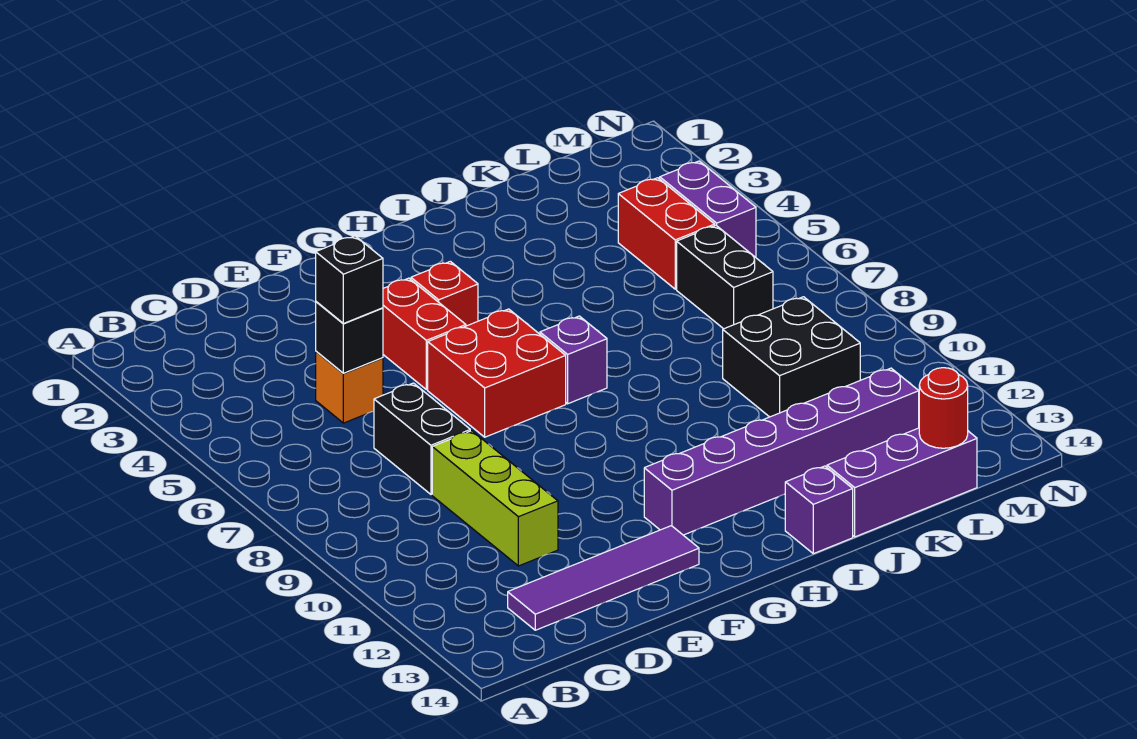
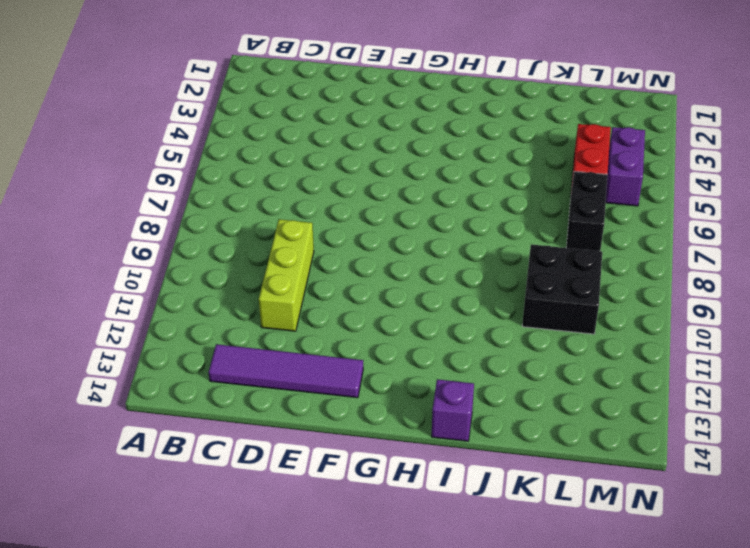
none -> orange brick D5 level 1
none -> black brick D7:D8 level 1
none -> red brick F4:F5 level 1

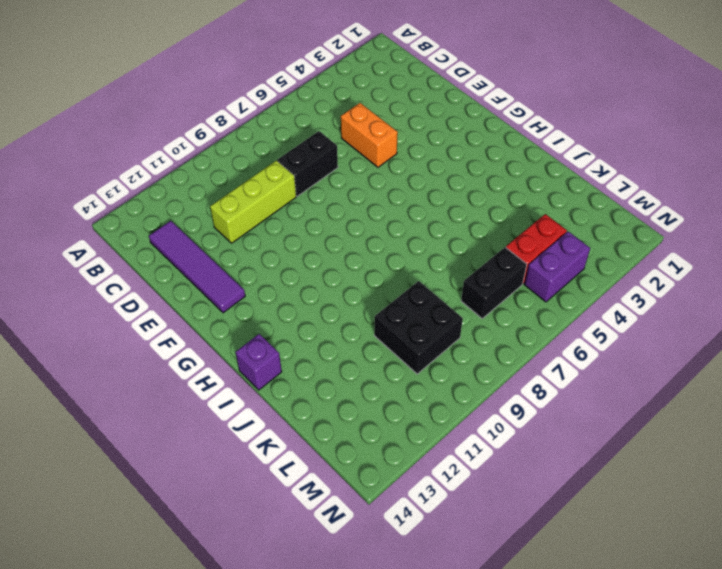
orange brick D5:E5 level 1 -> orange brick D5 level 1
none -> red brick F4:F5 level 1
none -> red brick F6:G7 level 1
none -> red brick G4 level 1

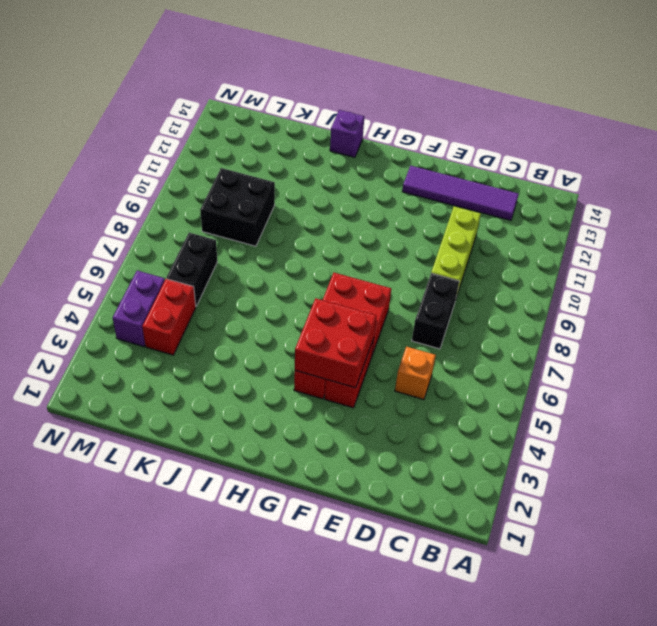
red brick F4:G5 level 2 -> none
none -> purple brick G12:L12 level 1
none -> purple brick H7 level 1
none -> purple brick J14:L14 level 1

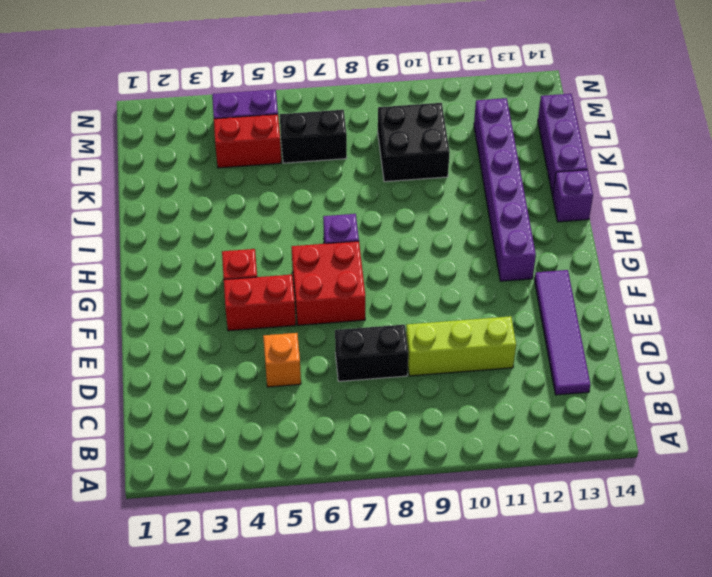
none -> black brick D5 level 2
none -> red round brick L14 level 2
none -> black brick D5 level 3

